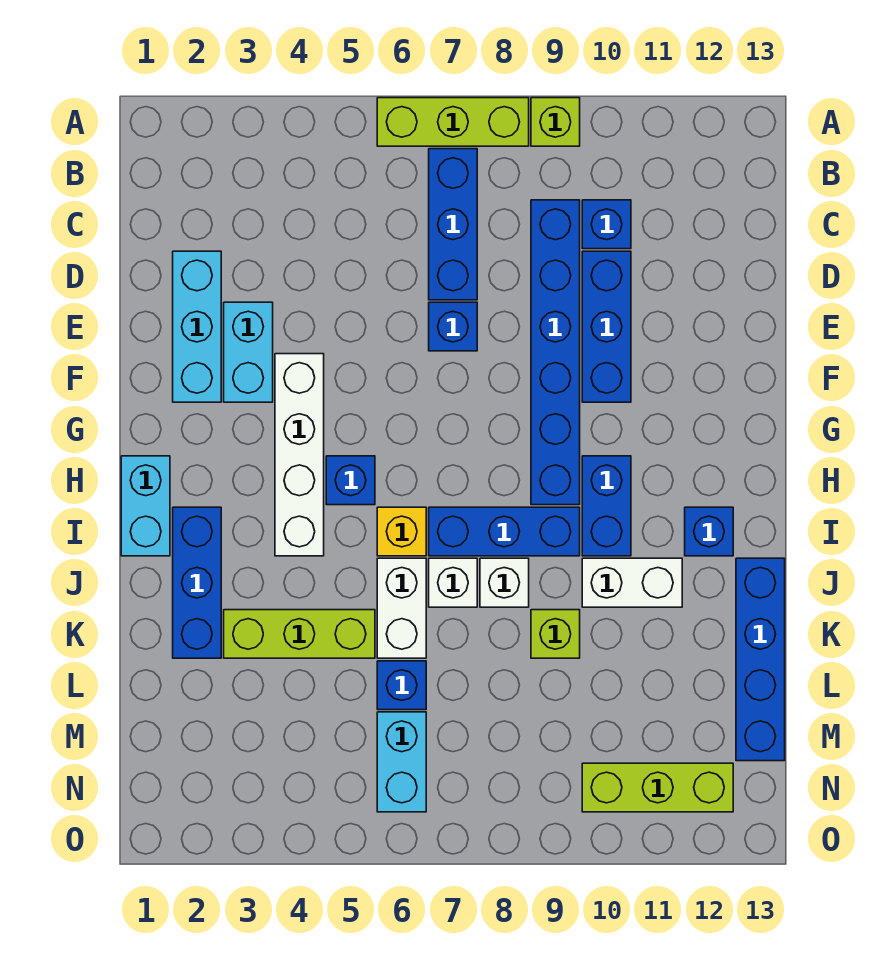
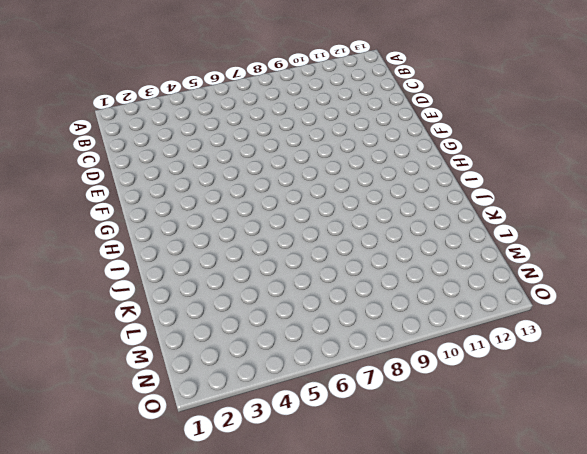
none -> lime brick A6:A8 level 1
none -> lime brick A9 level 1
none -> blue brick B7:D7 level 1

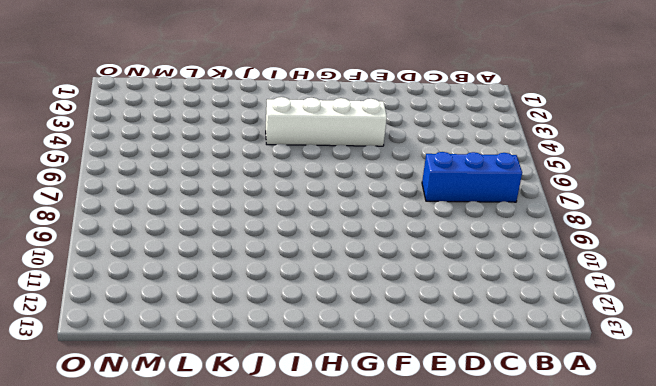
none -> lime brick A6:A8 level 1
none -> lime brick A9 level 1
none -> blue brick C9:H9 level 1

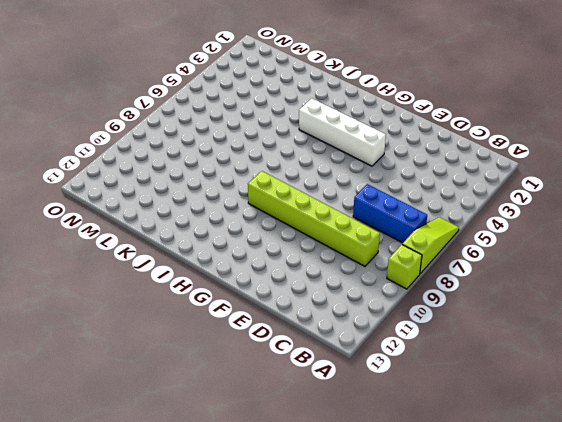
lime slope A6:A8 level 1 top 8 -> lime brick A6:A8 level 1
lime brick C9:H9 level 1 -> blue brick C9:H9 level 1
none -> blue brick C10 level 1
none -> cyan brick D2:F2 level 1
none -> blue brick D10:F10 level 1

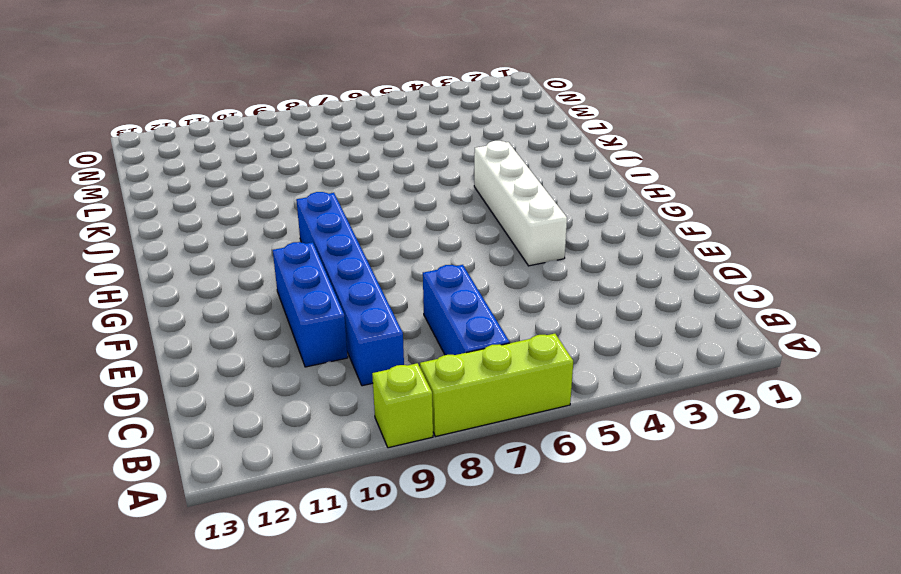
none -> blue brick C10 level 1
none -> cyan brick D2:F2 level 1
none -> cyan brick E3:F3 level 1

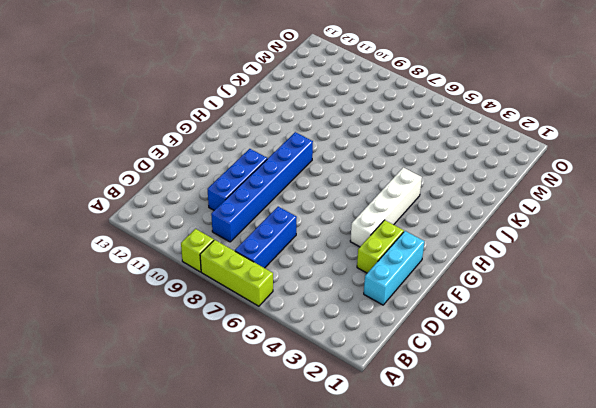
lime brick E3:F3 level 1 -> cyan brick E3:F3 level 1
none -> blue brick C10 level 1
none -> blue brick E7 level 1
none -> cyan brick H1:I1 level 1

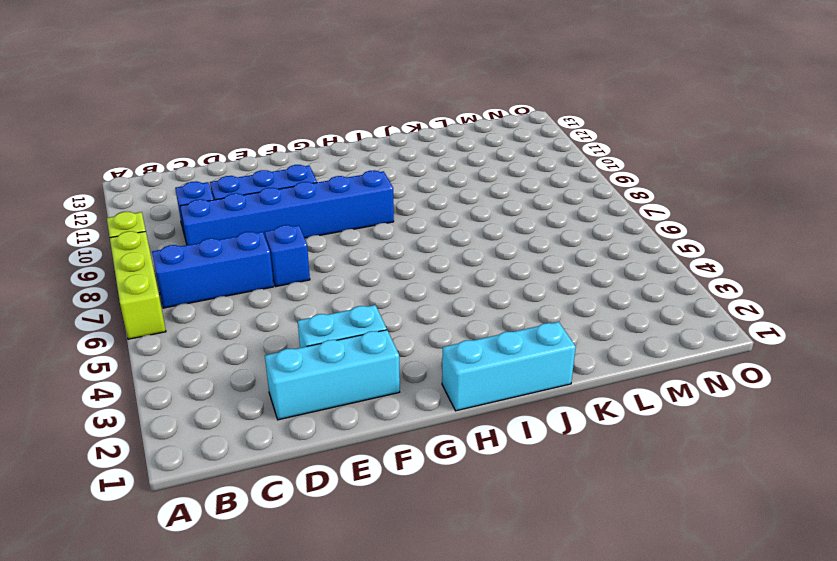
cyan brick H1:J1 level 1 -> cyan brick H1:I1 level 1
none -> white brick F4:I4 level 1
none -> blue brick H5 level 1
none -> blue brick H10:I10 level 1

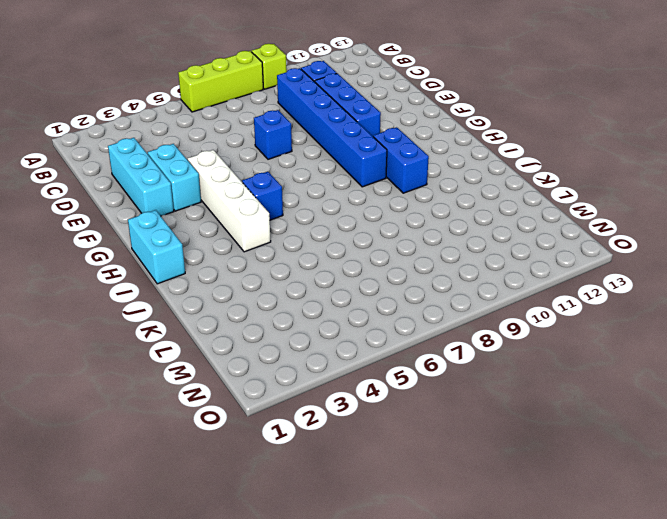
none -> blue brick B7:D7 level 1
none -> blue brick I2:K2 level 1
none -> yellow brick I6 level 1

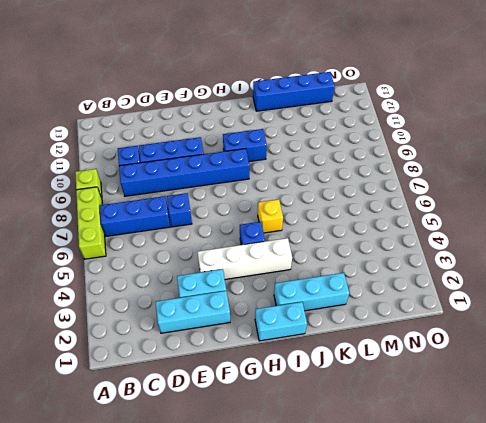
cyan brick I2:K2 level 1 -> blue brick I2:K2 level 1
none -> blue brick I7:I9 level 1
none -> blue brick I12 level 1
none -> white brick J6:K6 level 1

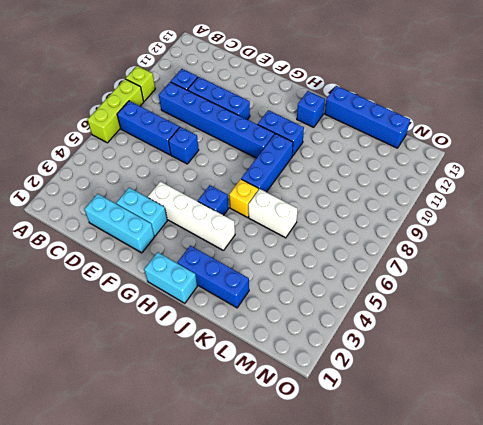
none -> white brick J7 level 1
none -> white brick J8 level 1
none -> white brick J10:J11 level 1

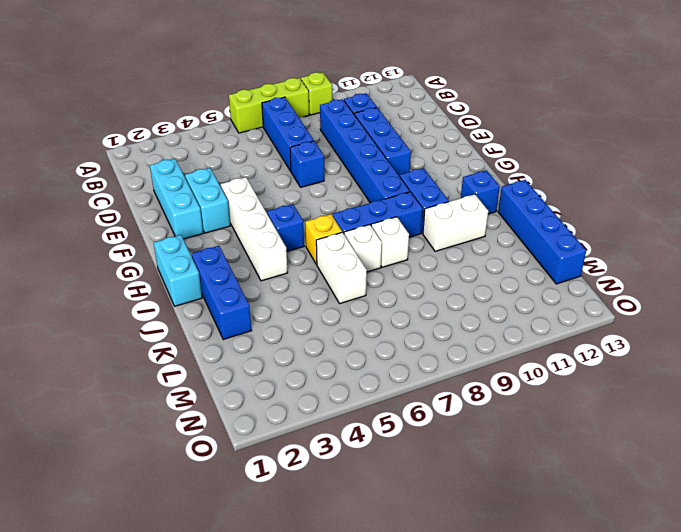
none -> lime brick K3:K5 level 1
none -> lime brick K9 level 1
none -> blue brick L6 level 1

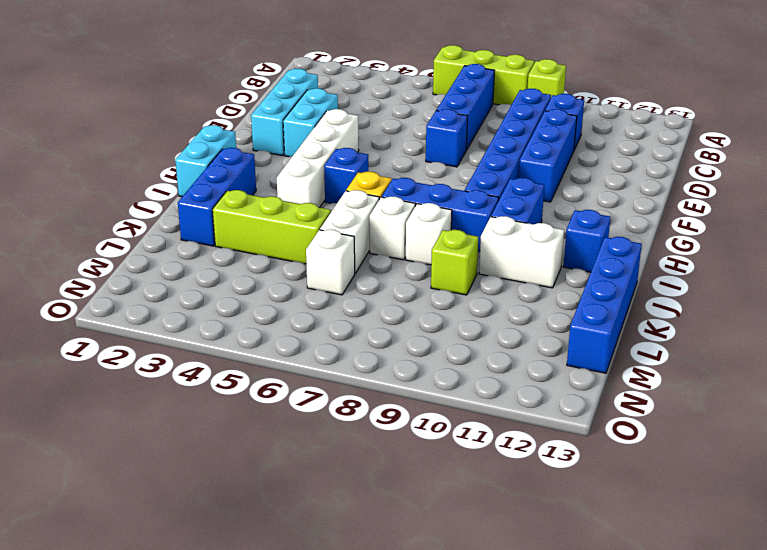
white brick L6 level 1 -> blue brick L6 level 1
none -> cyan brick M6:N6 level 1
none -> lime brick N10:N12 level 1

